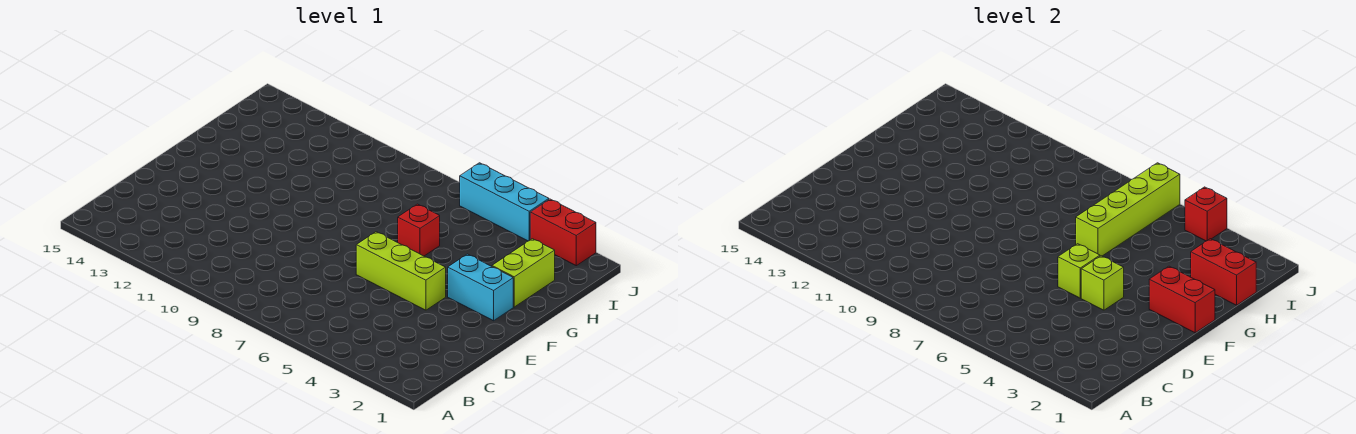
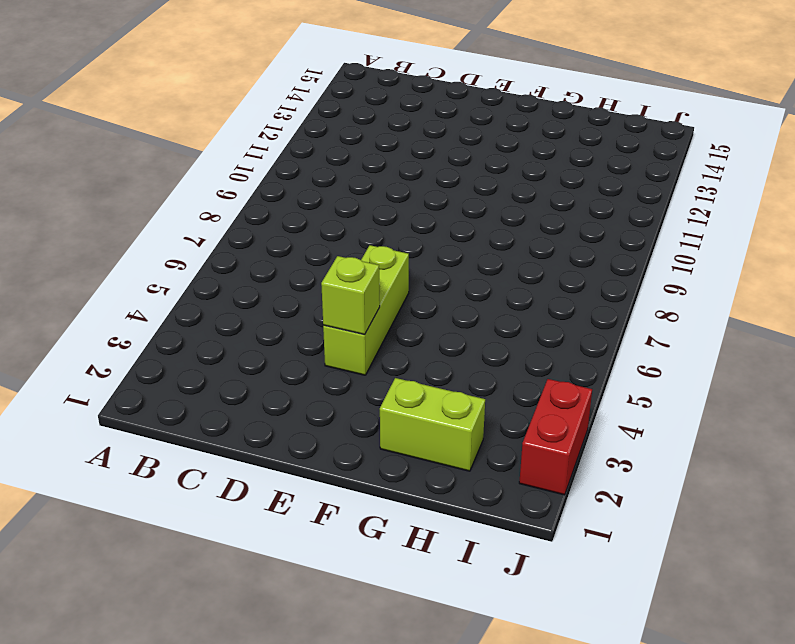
none -> cyan brick F2:F3 level 1
none -> red brick G6 level 1
none -> cyan brick J4:J6 level 1

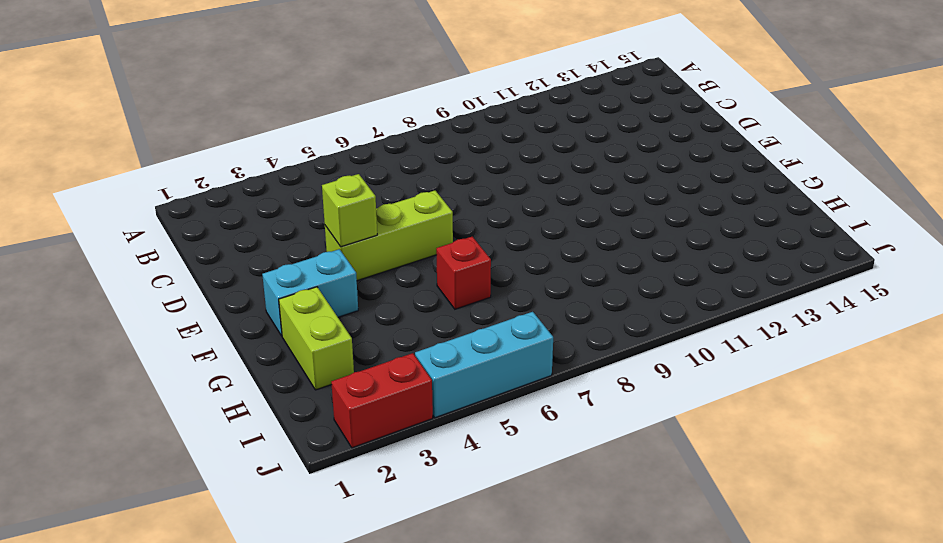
none -> lime brick E5 level 2
none -> red brick F1:F2 level 2
none -> lime brick G6:J6 level 2

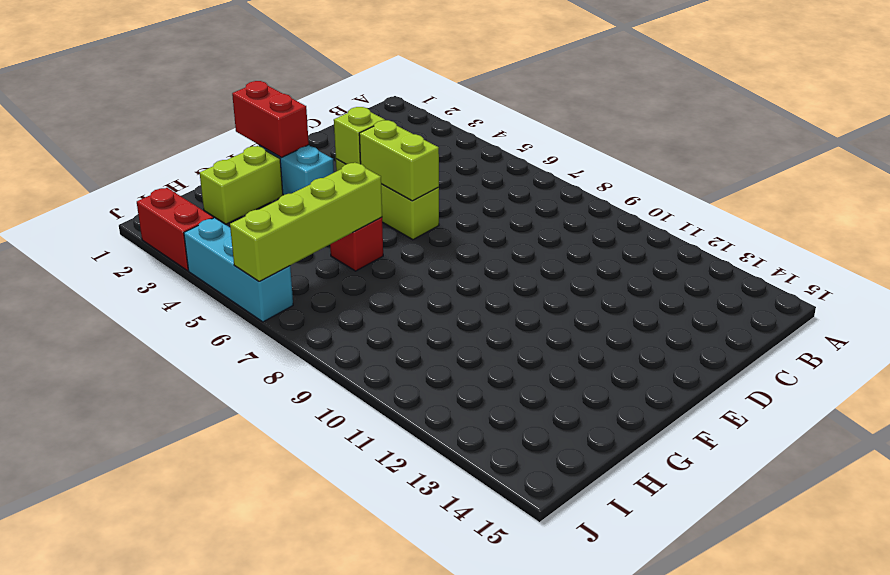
lime brick E5:E6 level 2 -> lime brick E5 level 2
none -> red brick H1:H2 level 2
none -> red brick J4 level 2

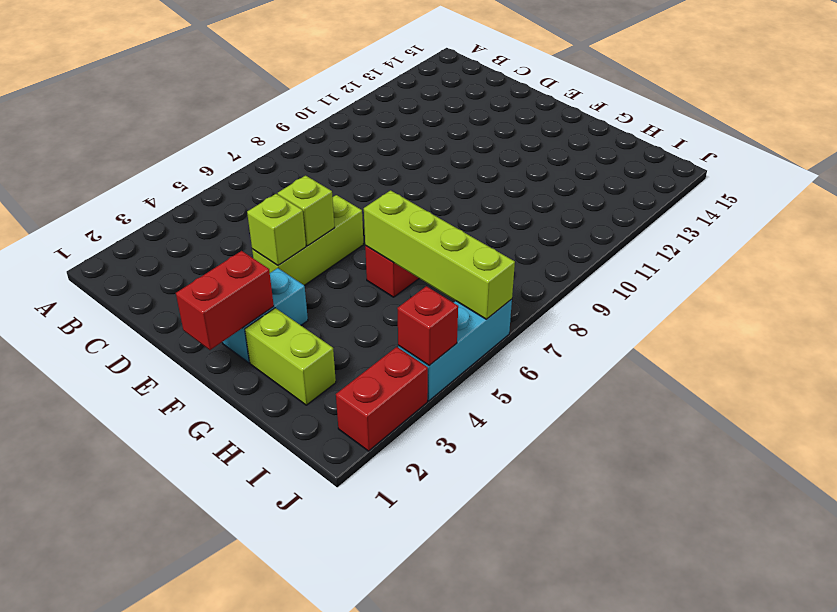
none -> red brick H1:H2 level 2

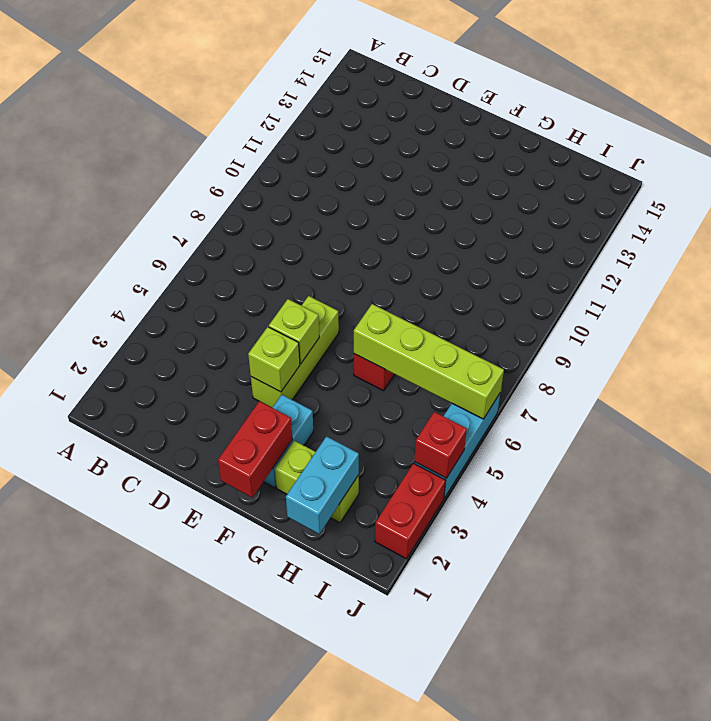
cyan brick H1:H2 level 2 -> red brick H1:H2 level 2

